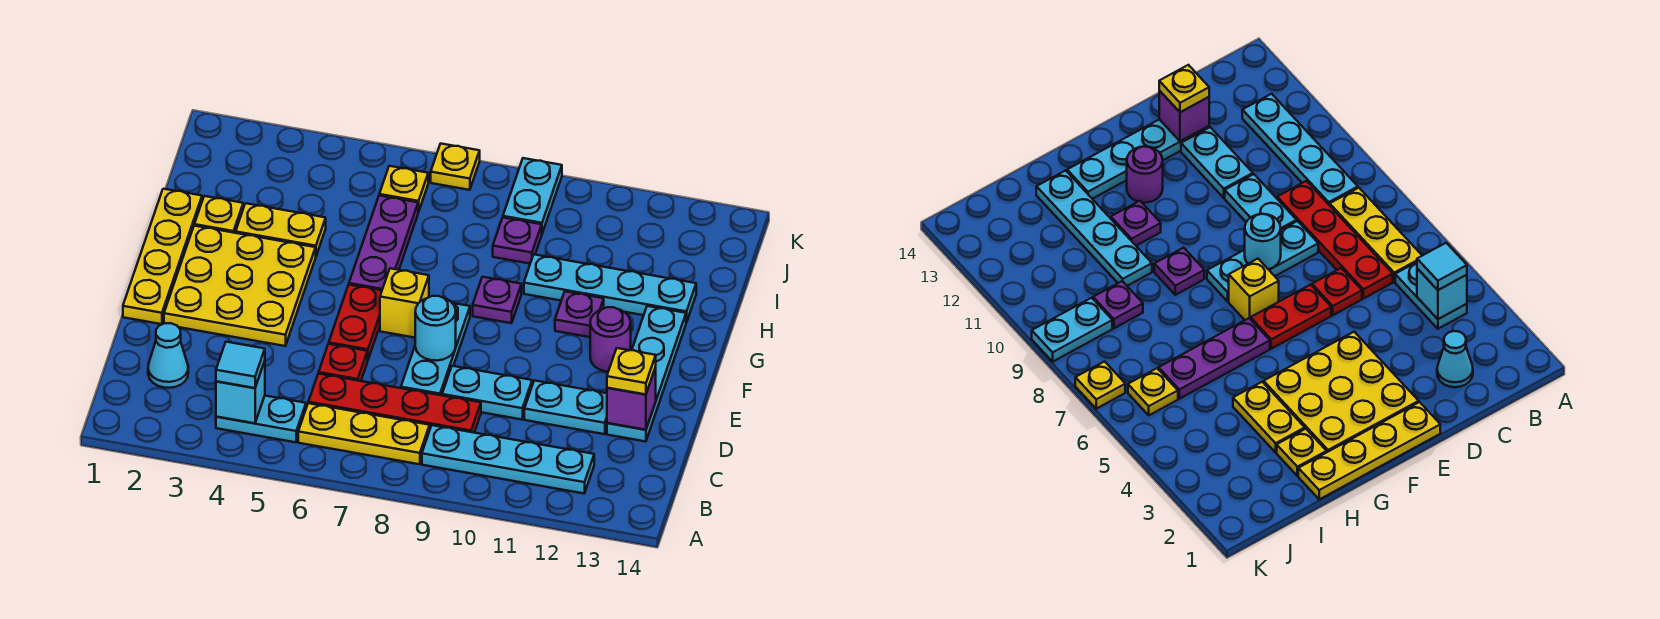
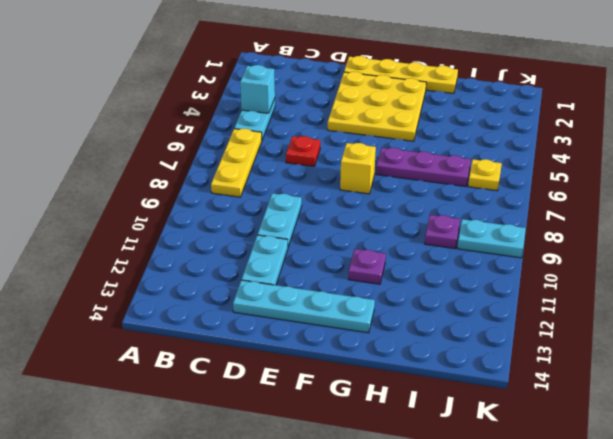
none -> cyan plate B9:B12 level 1
none -> cyan cone C2 level 1
none -> red plate C6:C9 level 1
none -> cyan plate D8:F8 level 1

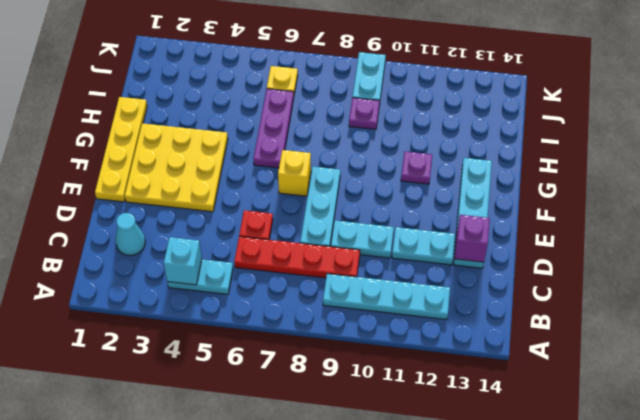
none -> yellow plate B6:B8 level 1
none -> red plate E6:F6 level 1
none -> purple round brick F12 level 1
none -> purple plate G9 level 1

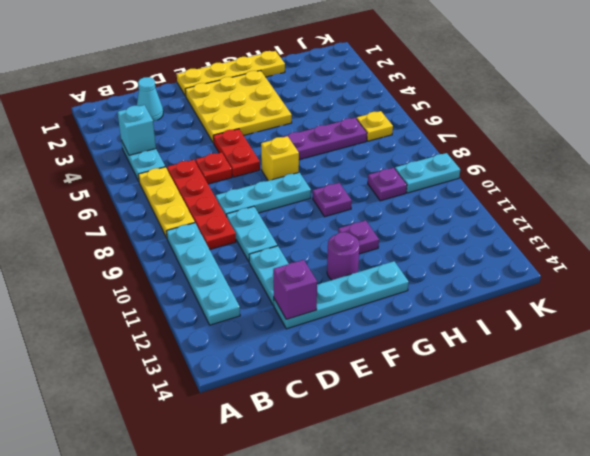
red plate E5:E6 level 1 -> red plate E6:F6 level 1
none -> yellow plate H2 level 1
none -> yellow plate H3:H4 level 1
none -> cyan plate H10:H13 level 1
none -> yellow plate K7 level 1

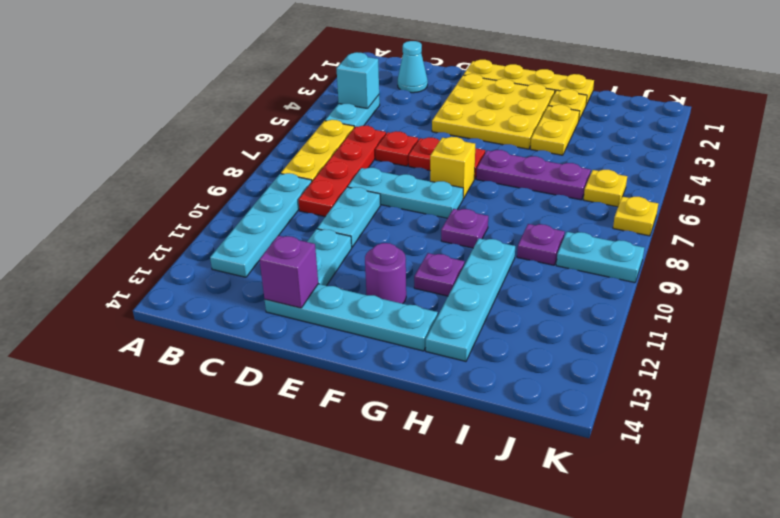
none -> cyan round brick E8 level 2
none -> cyan tile B4 level 3
none -> yellow plate D13 level 3

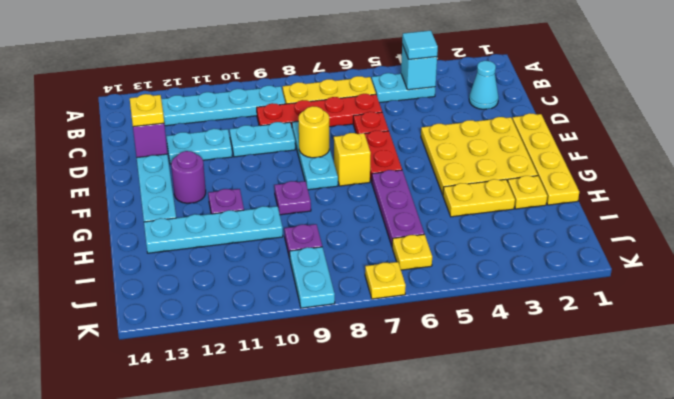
yellow round brick E8 level 2 -> cyan round brick E8 level 2

